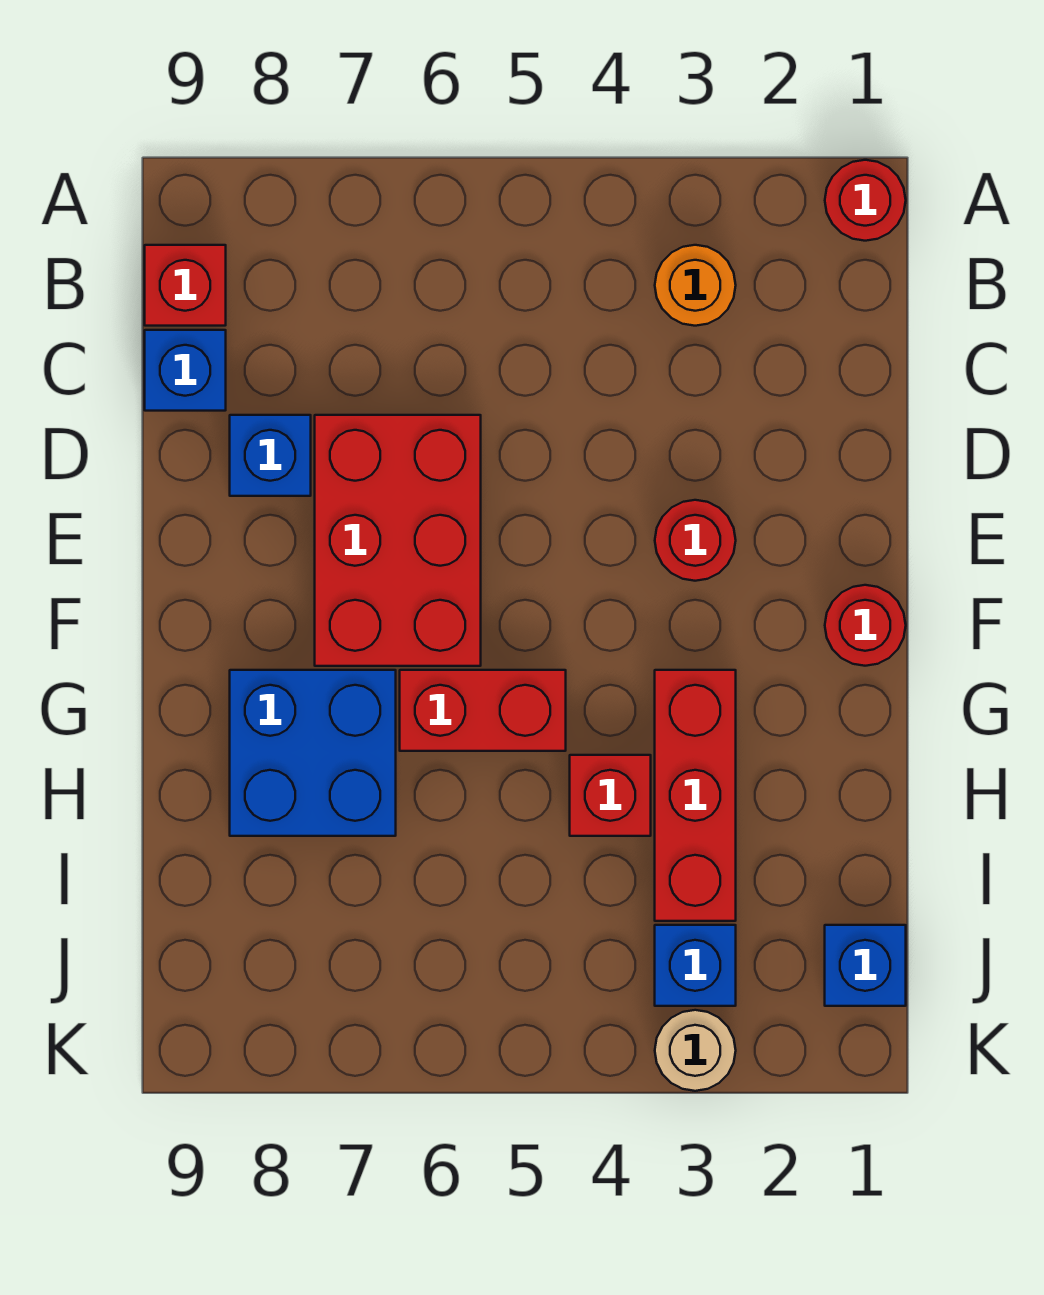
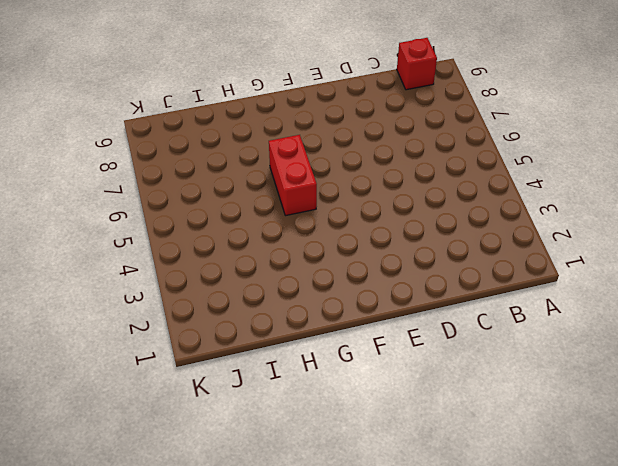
none -> red round brick A1 level 1
none -> orange round brick B3 level 1
none -> blue brick C9 level 1

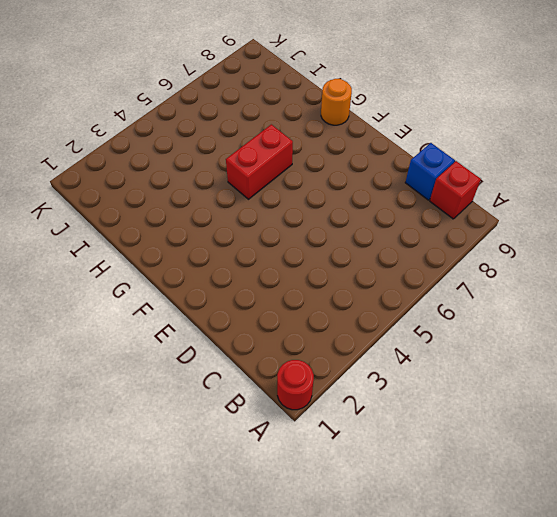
orange round brick G9 level 1 -> orange round brick B3 level 1
none -> red brick D6:F7 level 1
none -> blue brick D8 level 1
none -> red round brick E3 level 1

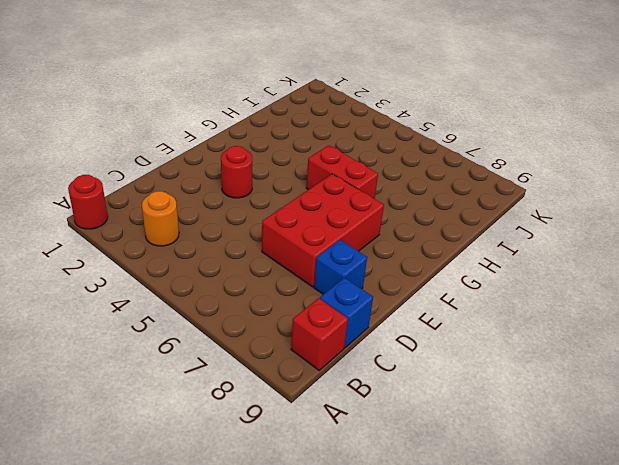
none -> red round brick F1 level 1
none -> red brick G3:I3 level 1
none -> blue brick G7:H8 level 1

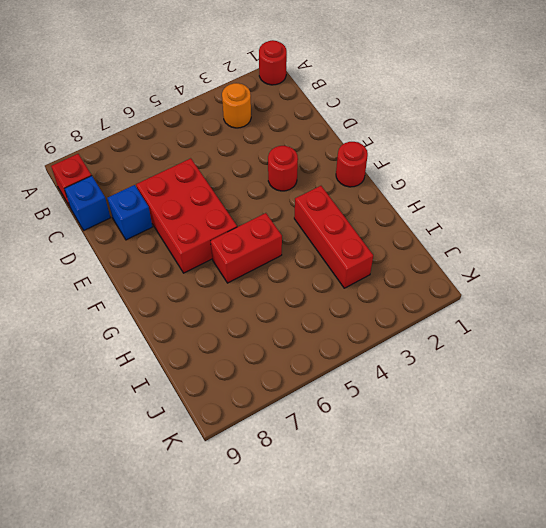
none -> blue brick G7:H8 level 1
none -> red brick H4 level 1
none -> blue brick J1 level 1

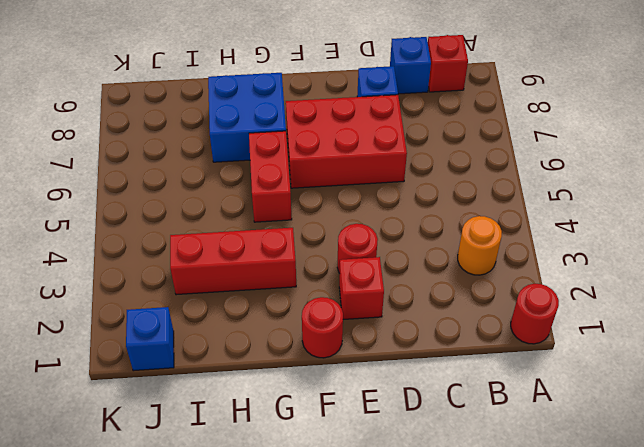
red brick E2 level 1 -> red brick H4 level 1
none -> blue brick J3 level 1
none -> tan round brick K3 level 1

